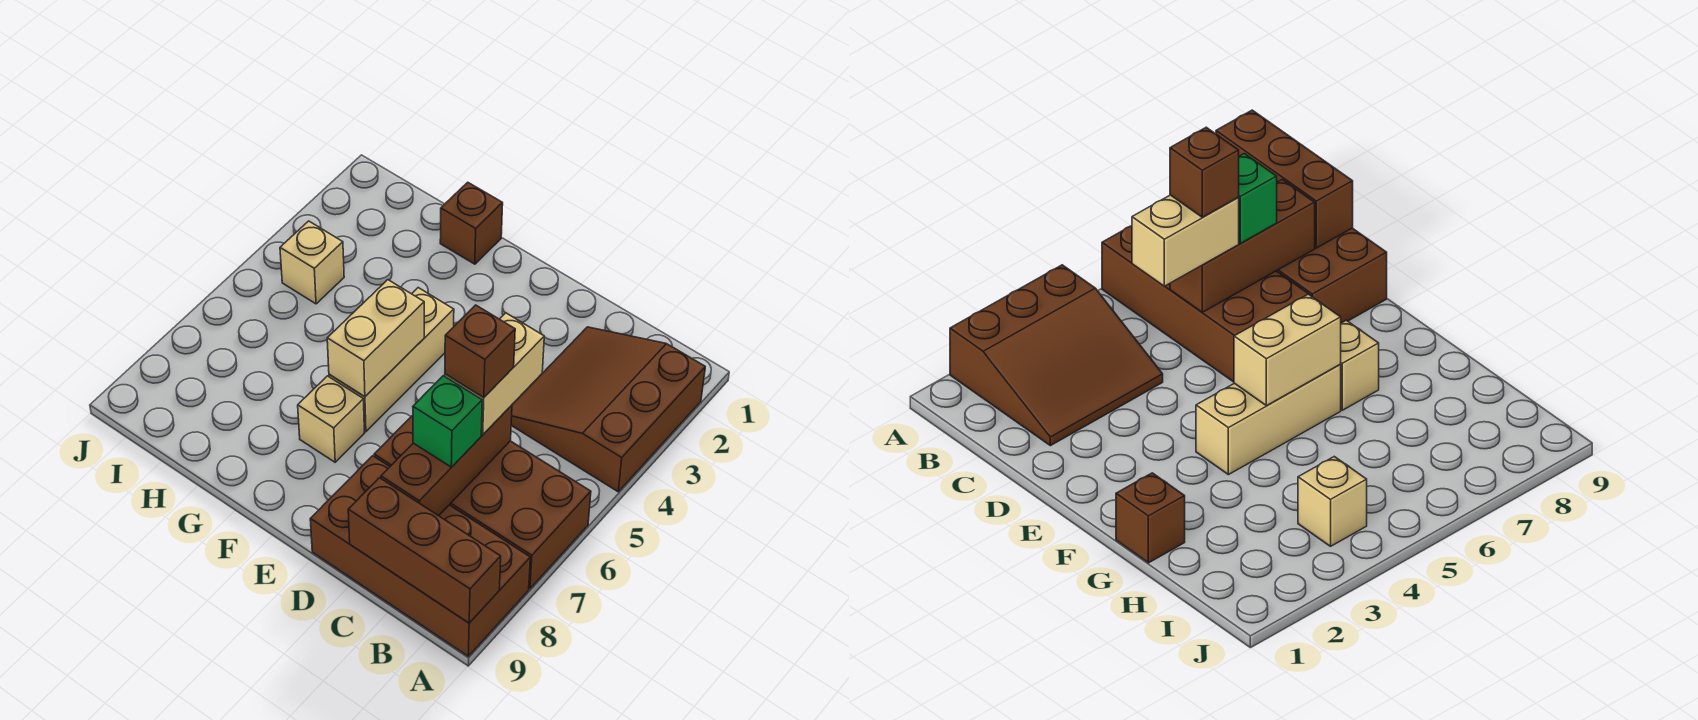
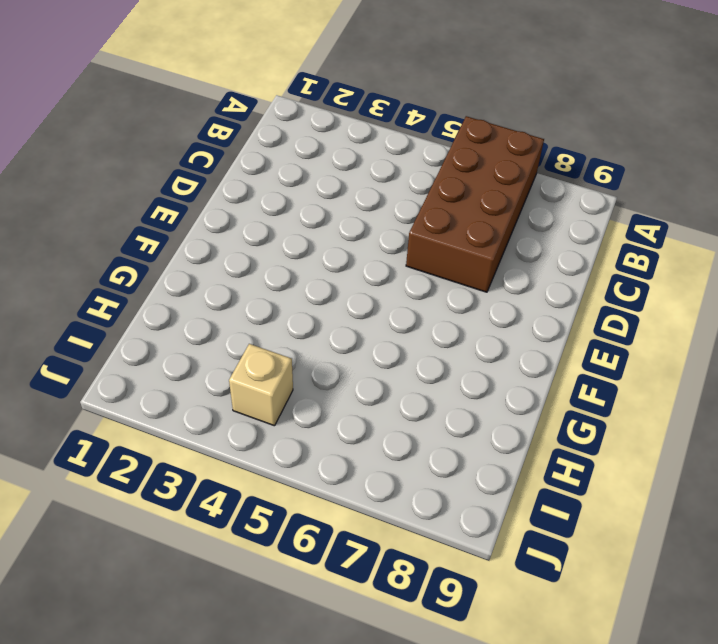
none -> brown slope A2:C4 level 1 top A
none -> brown brick A8:D9 level 1
none -> tan brick F4:F6 level 1

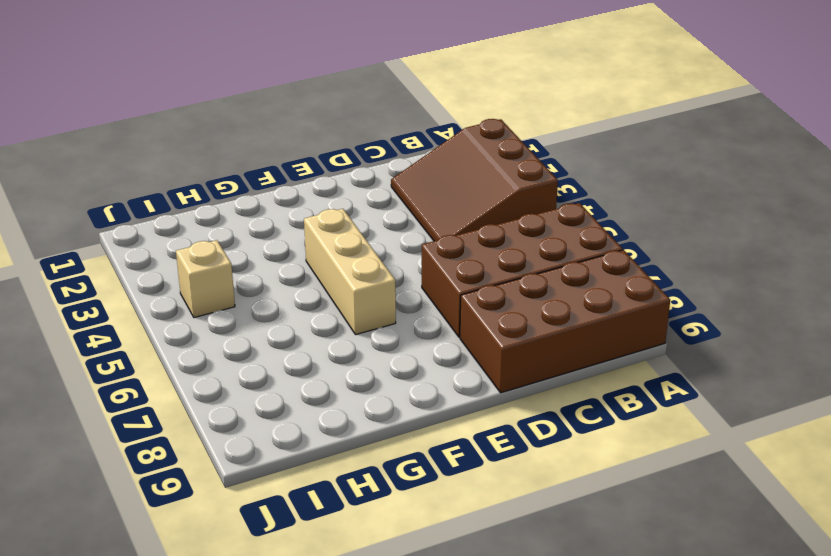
none -> tan brick F7 level 1
none -> brown brick G1 level 1
none -> brown brick A9:C9 level 2

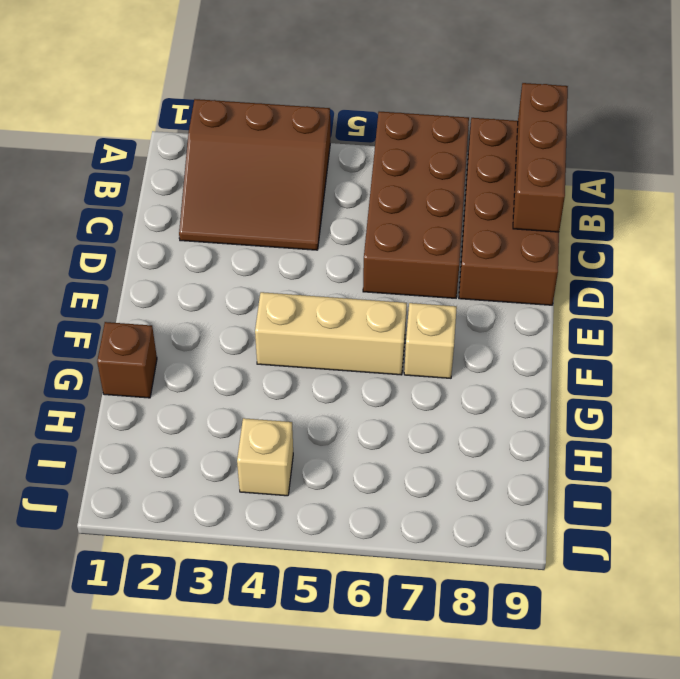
none -> brown brick C6:C8 level 2
none -> tan brick F5:F6 level 2
none -> tan brick C5:C6 level 3

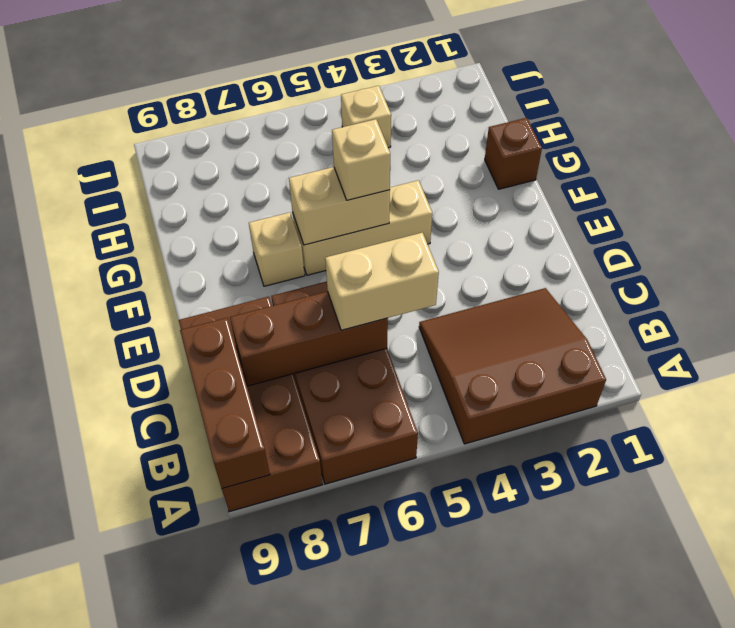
tan brick F5 level 3 -> none
none -> green brick C7 level 3
none -> brown brick C6 level 4

